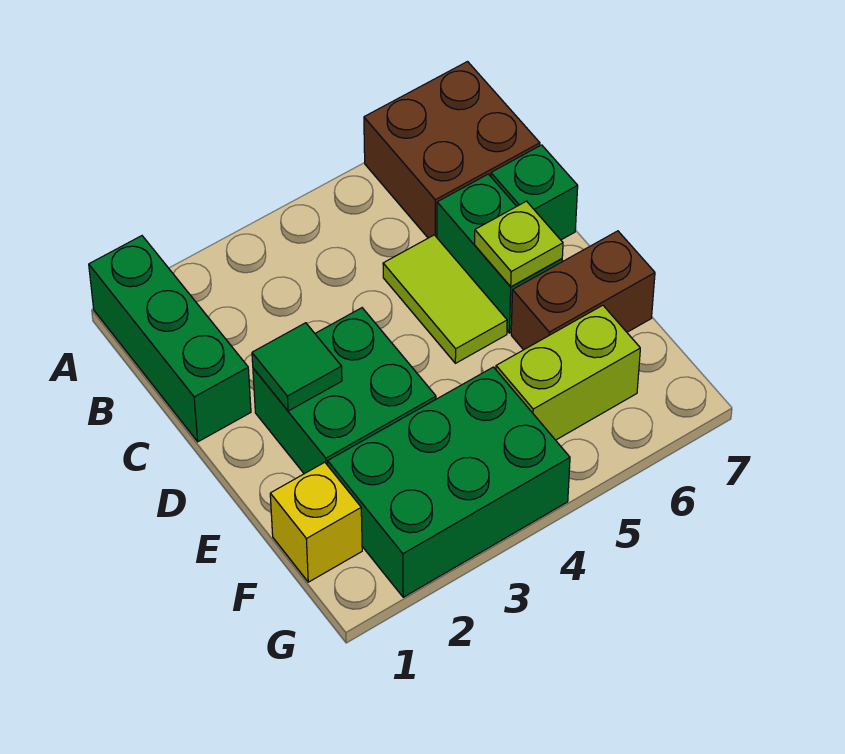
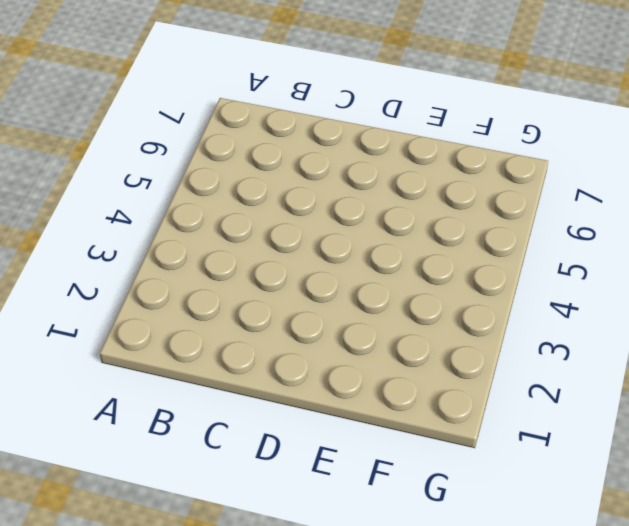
none -> green brick A1:C1 level 1
none -> brown brick A6:B7 level 1
none -> lime tile C5:D5 level 1

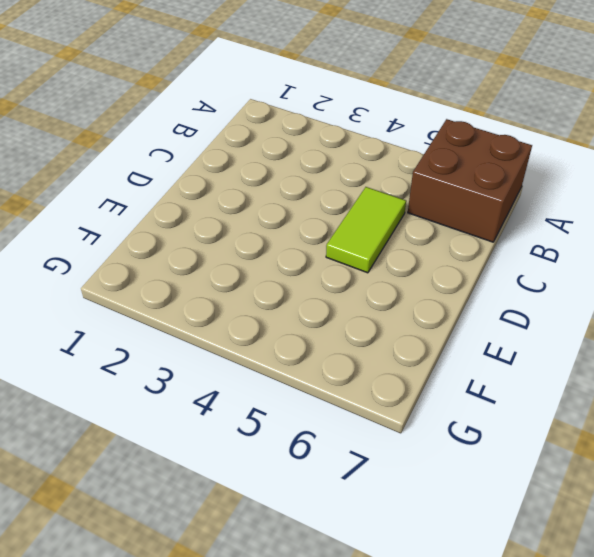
none -> green brick A1:C1 level 1
none -> green brick C6:D6 level 1
none -> green brick C7 level 1

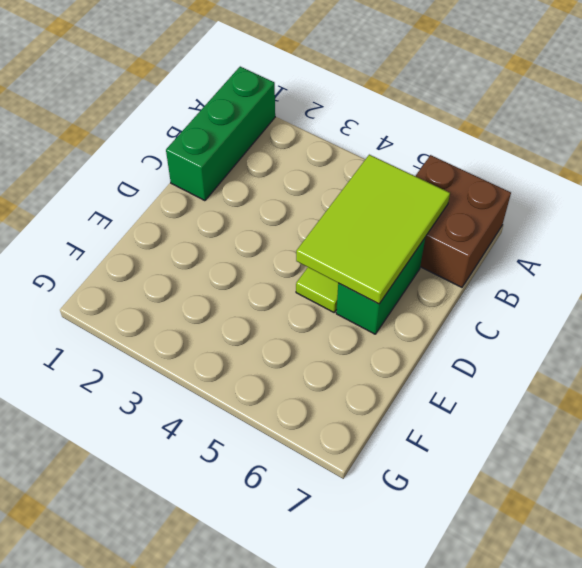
lime tile B5:D6 level 2 -> lime plate D6 level 2
none -> green brick C7 level 1
none -> green brick D2:E3 level 1
none -> brown brick E6:E7 level 1

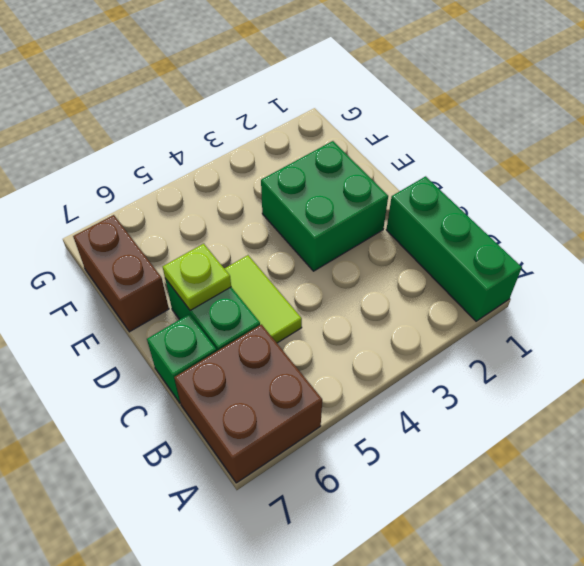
brown brick E7:F7 level 1 -> brown brick E6:E7 level 1
none -> yellow brick F1 level 1
none -> green brick F2:G4 level 1
none -> lime brick F5:F6 level 1

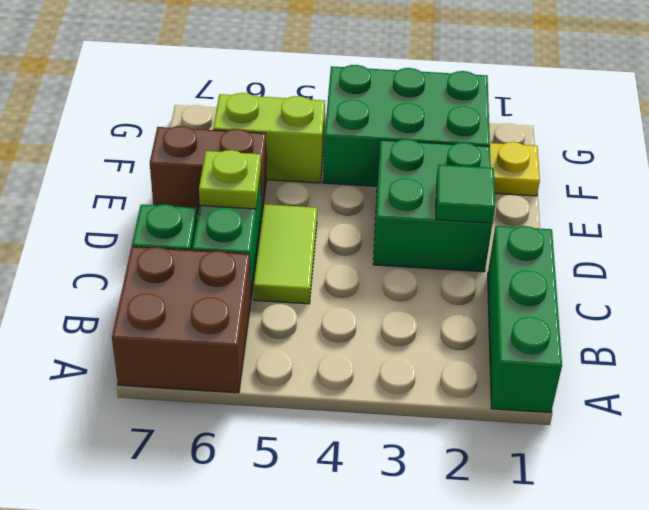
yellow plate F1 level 1 -> yellow brick F1 level 1

